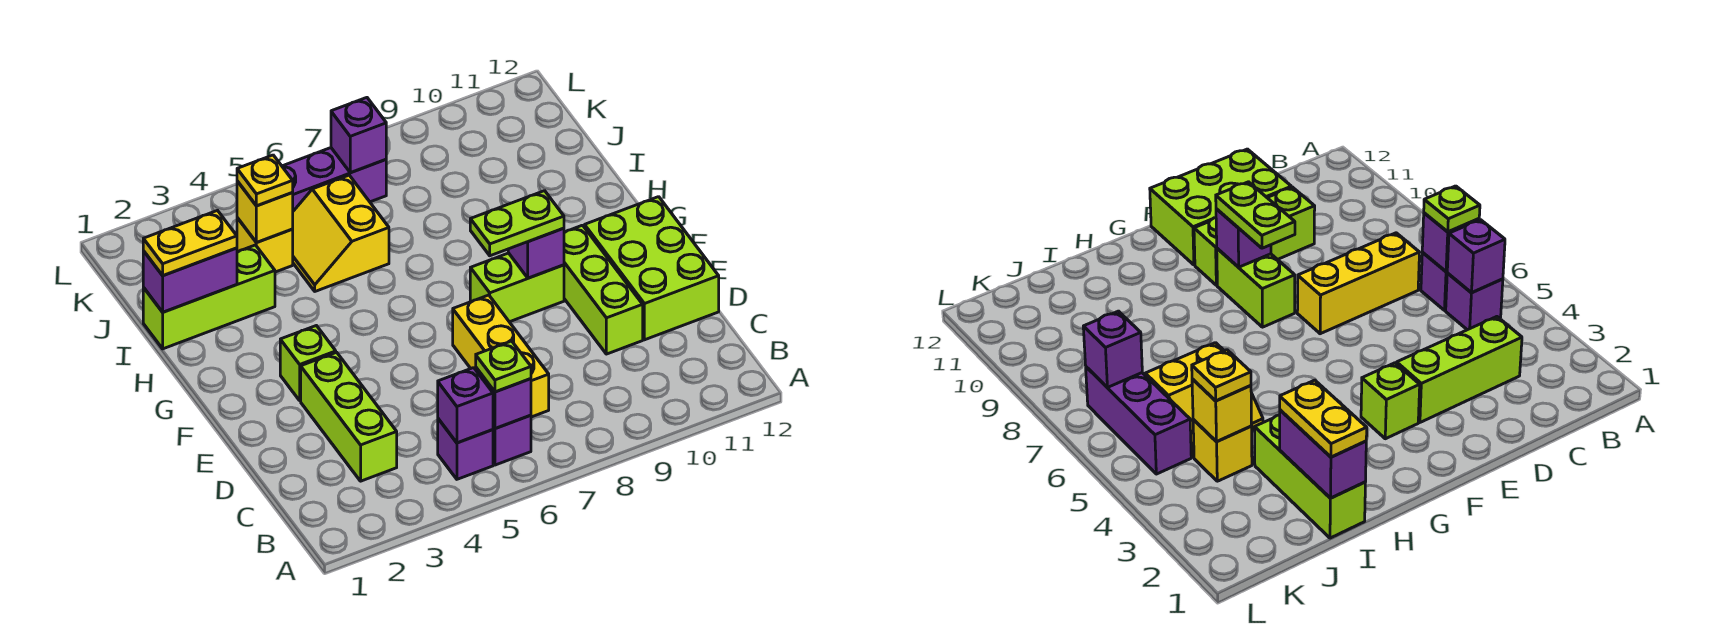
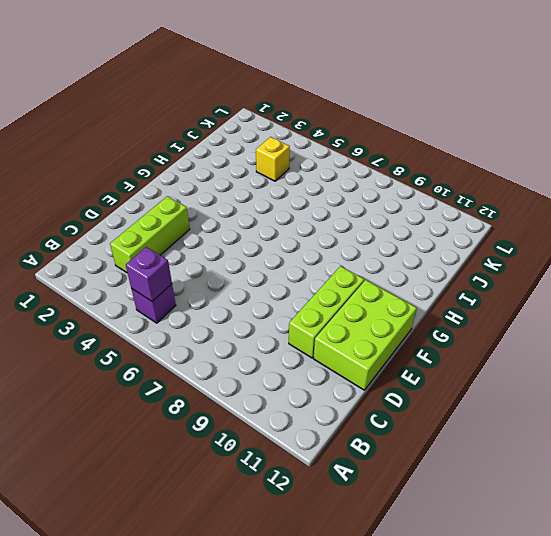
none -> purple brick B6 level 1
none -> yellow brick C7:E7 level 1
none -> lime brick F3 level 1

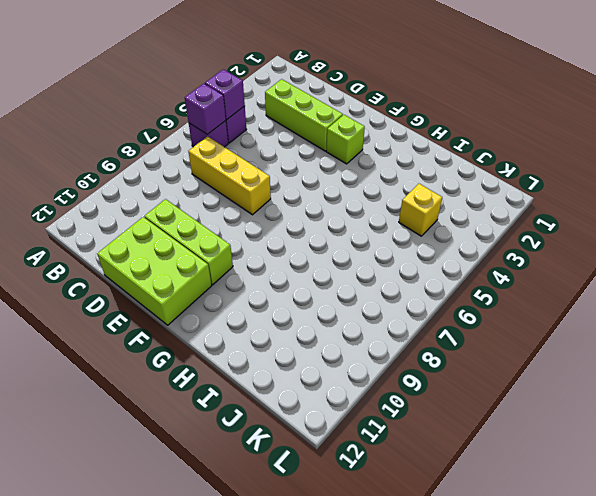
none -> lime brick F8:F9 level 1
none -> lime brick I1:I3 level 1
none -> yellow slope I5:J6 level 1 top 6

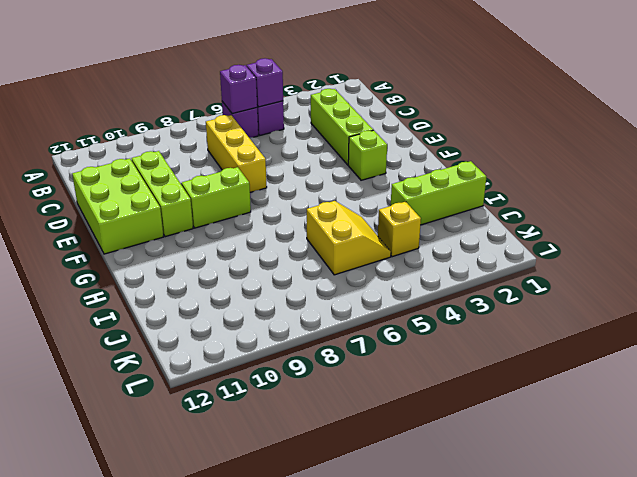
none -> purple brick K5:K7 level 1
none -> purple brick F9 level 2
none -> purple brick I1:I2 level 2

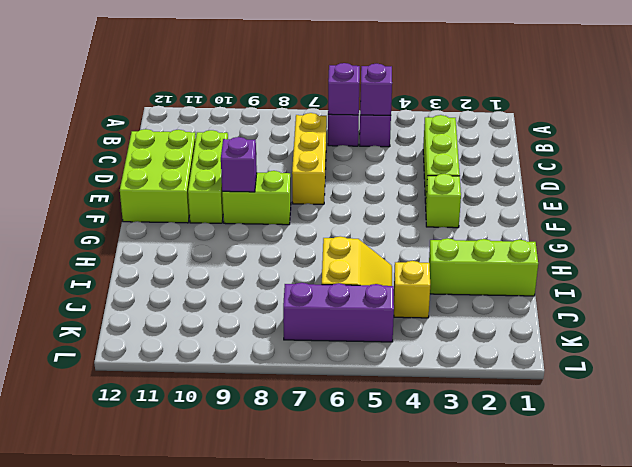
none -> purple brick I1:I2 level 2
none -> yellow brick J4 level 2
none -> purple brick K7 level 2

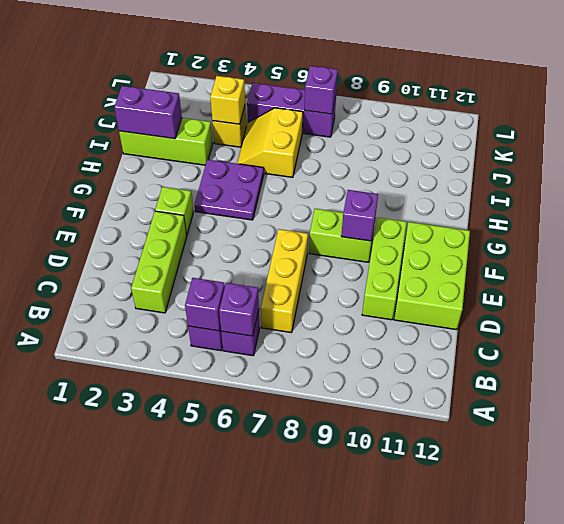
purple plate G4:H5 level 1 -> none
none -> lime plate B6 level 3
none -> lime plate F8:F9 level 3
none -> yellow plate I1:I2 level 3

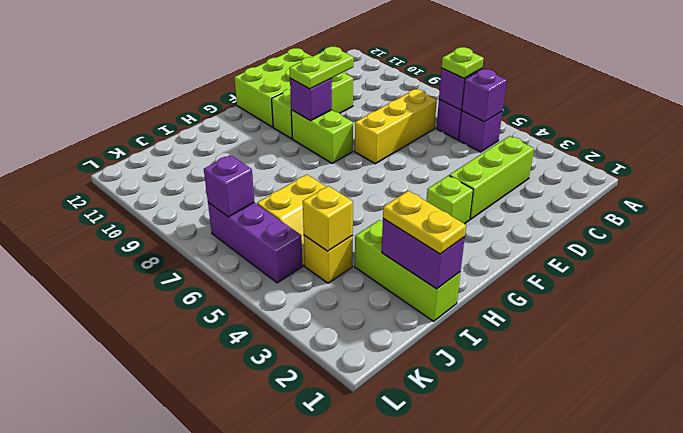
lime plate E9:F9 level 3 -> lime plate F8:F9 level 3
none -> yellow plate J4 level 3

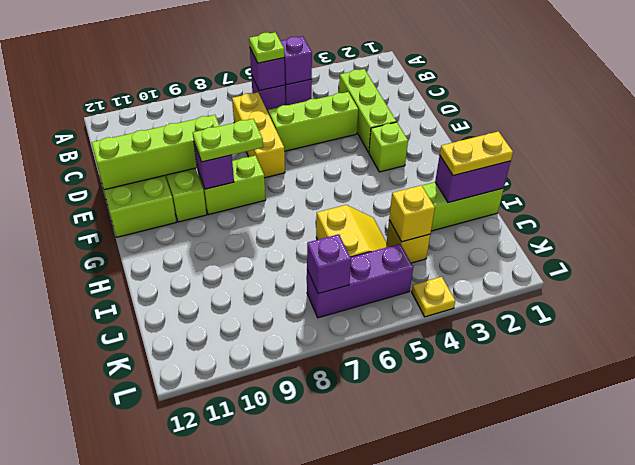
lime brick D4:D6 level 1 -> none
lime brick E9:E12 level 2 -> none
yellow plate L4 level 1 -> yellow plate J4 level 3

